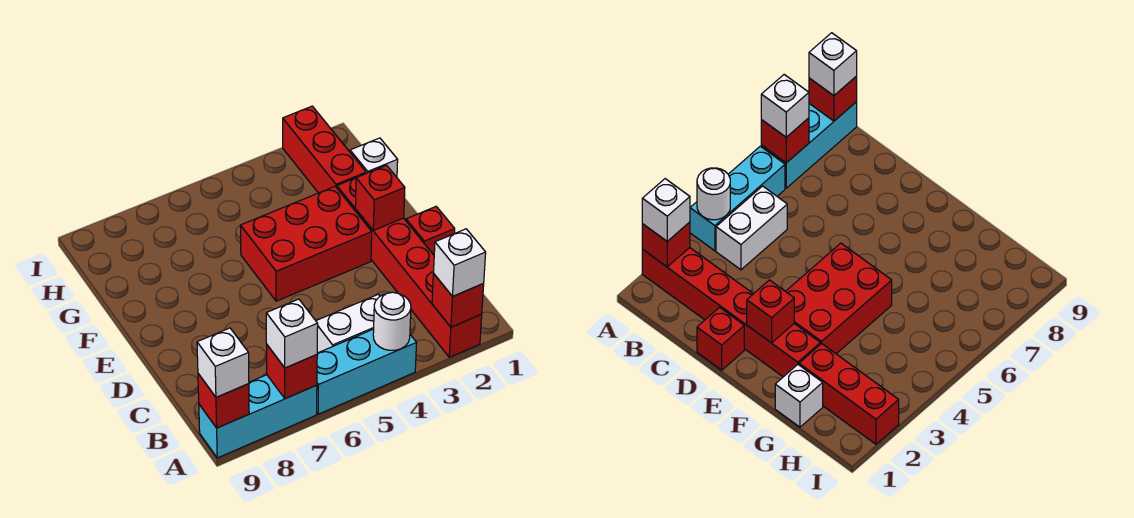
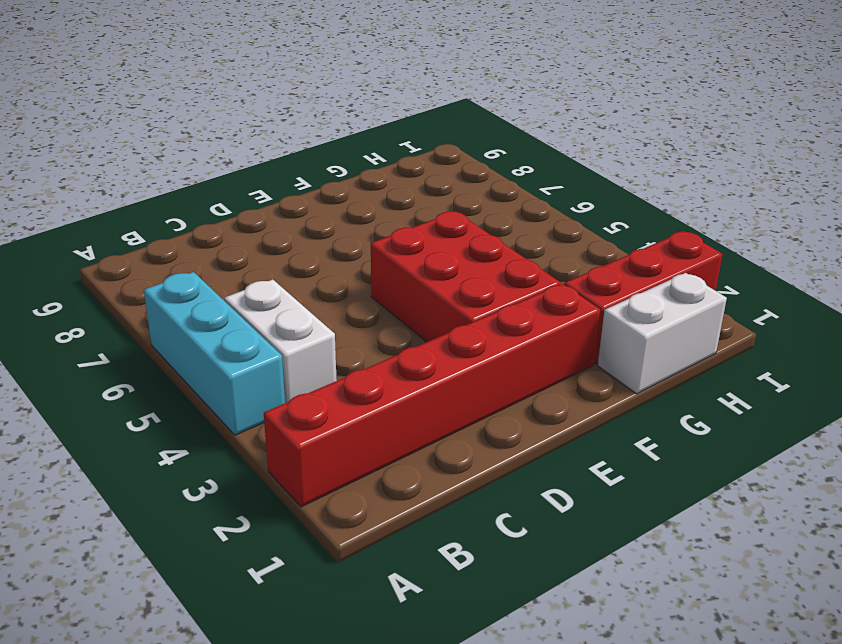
white brick G1:H1 level 1 -> white brick G1 level 1
none -> cyan brick A7:A9 level 1
none -> red brick D1 level 1
none -> red brick A2 level 2

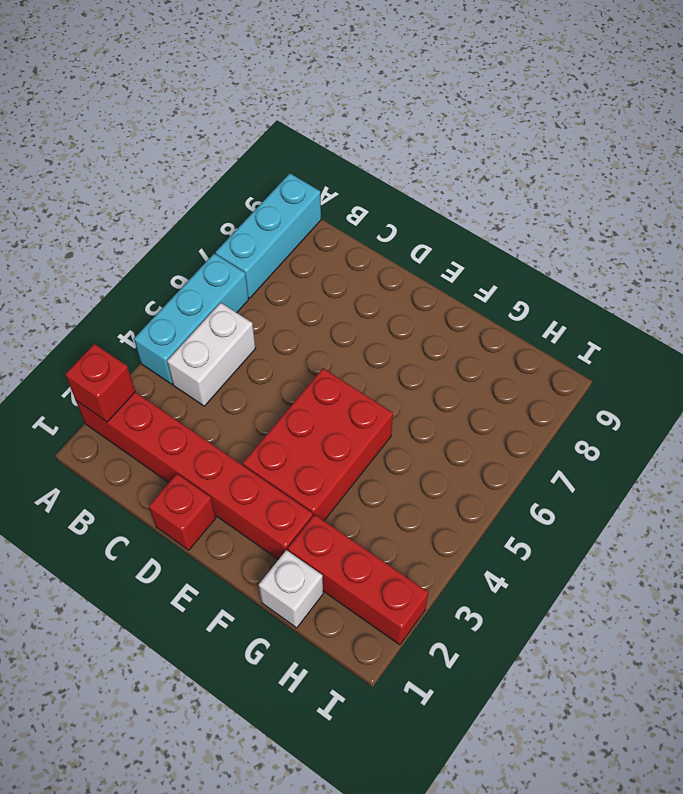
none -> white round brick A4 level 2
none -> red brick A7 level 2
none -> red brick A9 level 2

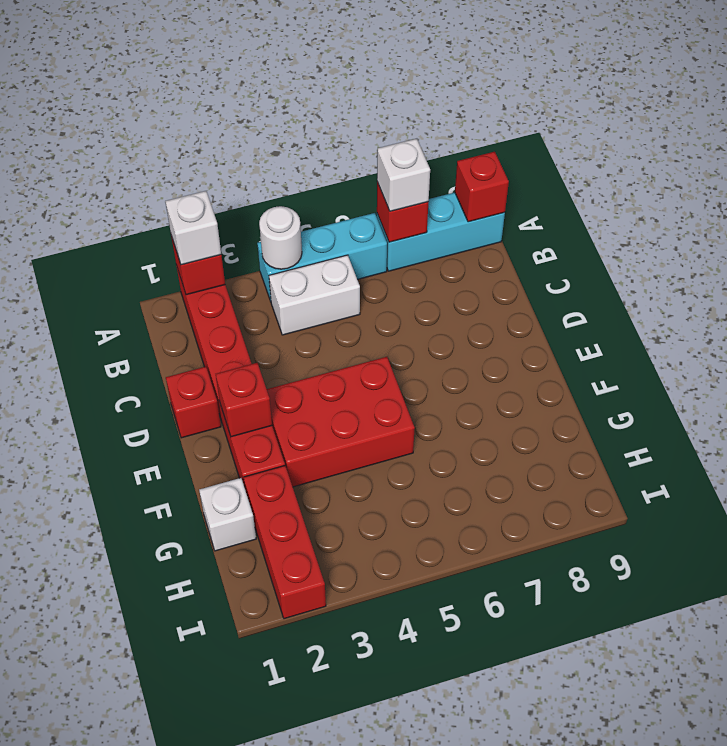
none -> white brick A9 level 3

